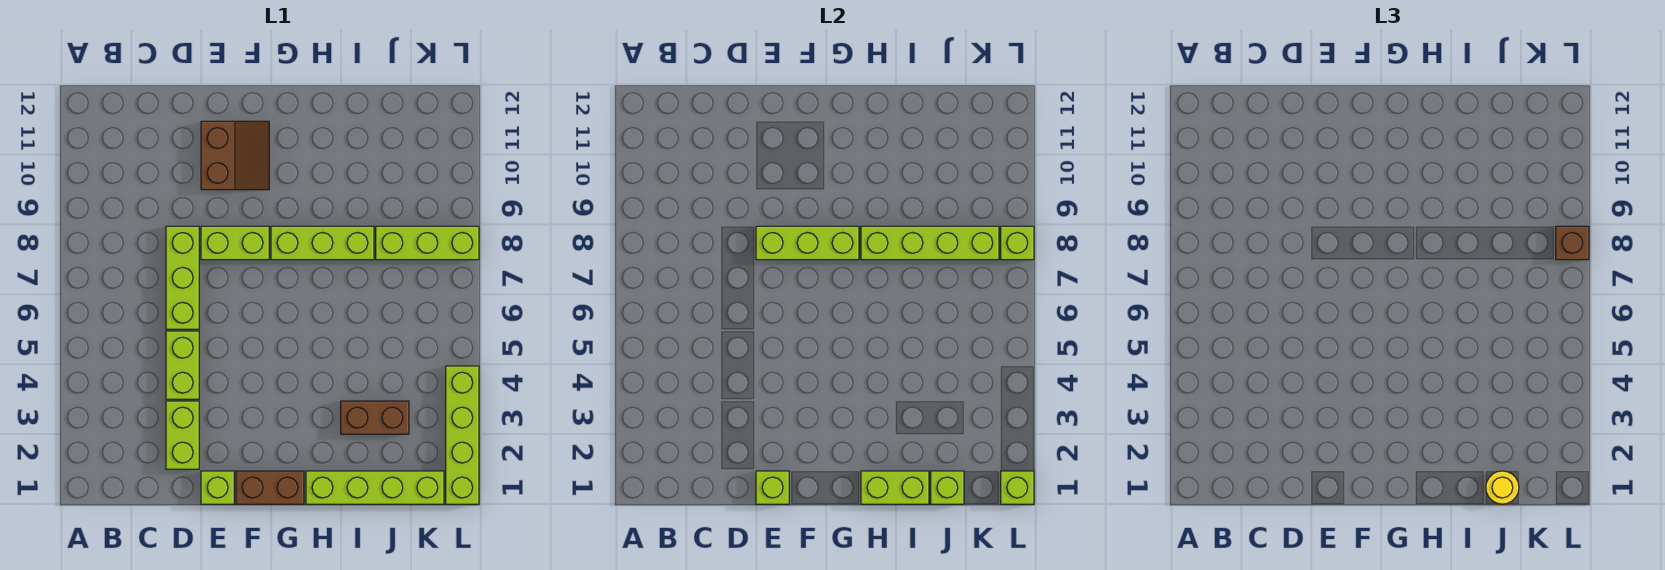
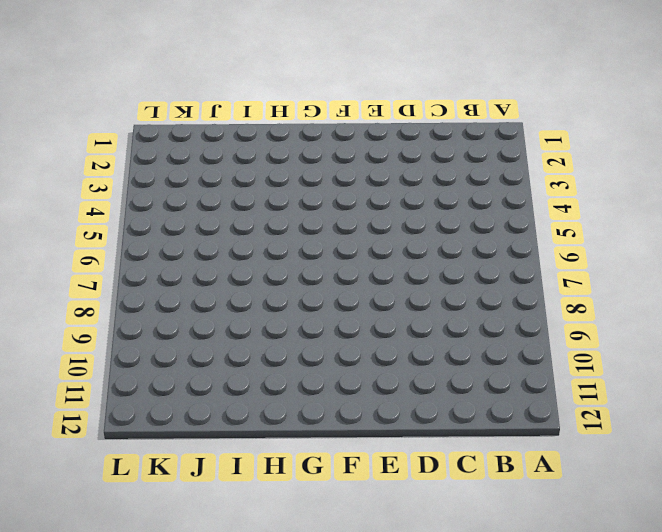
none -> lime brick D2:D3 level 1
none -> lime brick D4:D5 level 1
none -> lime brick D6:D8 level 1

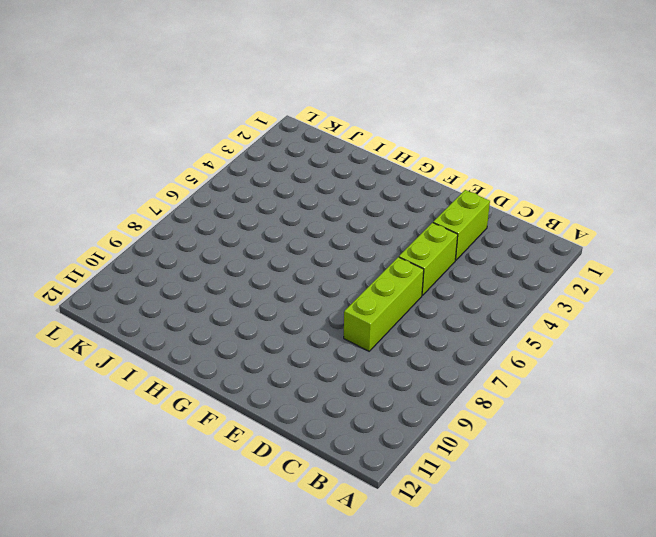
none -> lime brick E1 level 1
none -> lime brick E8:F8 level 1
none -> brown slope E10:F11 level 1 top E

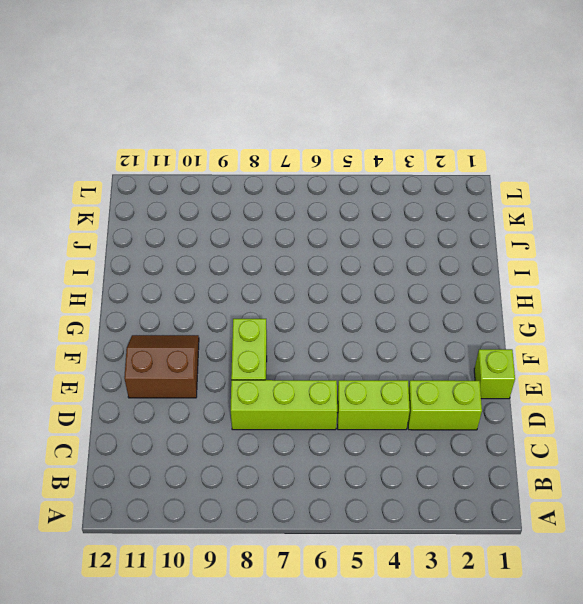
none -> brown brick F1:G1 level 1
none -> lime brick G8:I8 level 1
none -> lime brick H1:K1 level 1

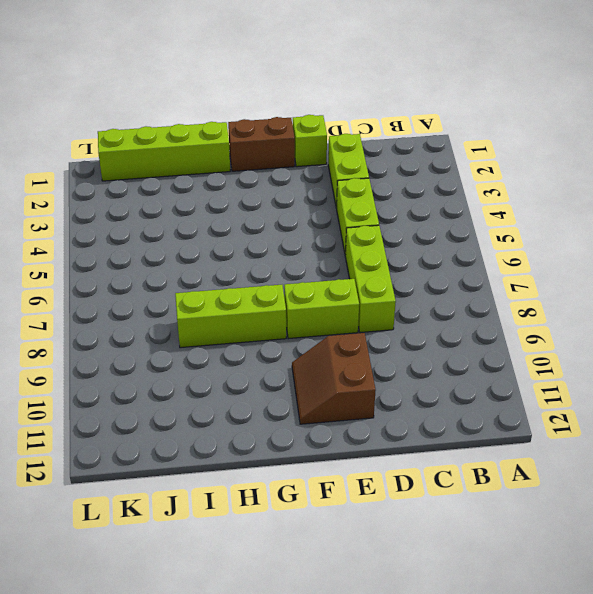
none -> brown brick I3:J3 level 1
none -> lime brick J8:L8 level 1
none -> lime brick L1:L4 level 1

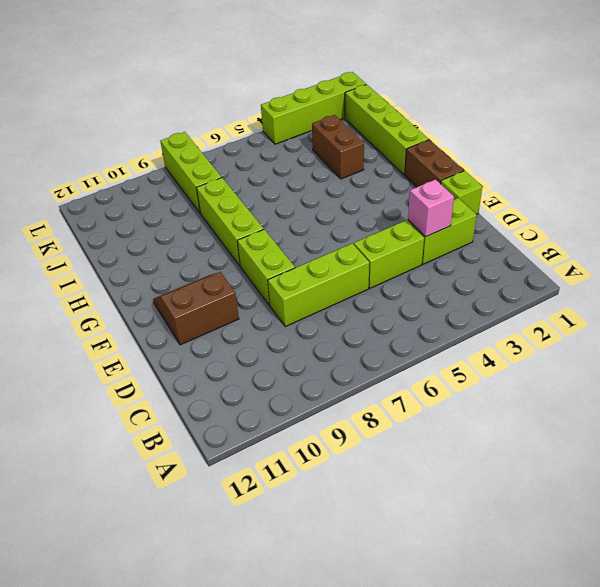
pink brick D3 level 2 -> none
none -> lime brick E1 level 2
none -> lime brick E8:G8 level 2
none -> lime brick H1:I1 level 2

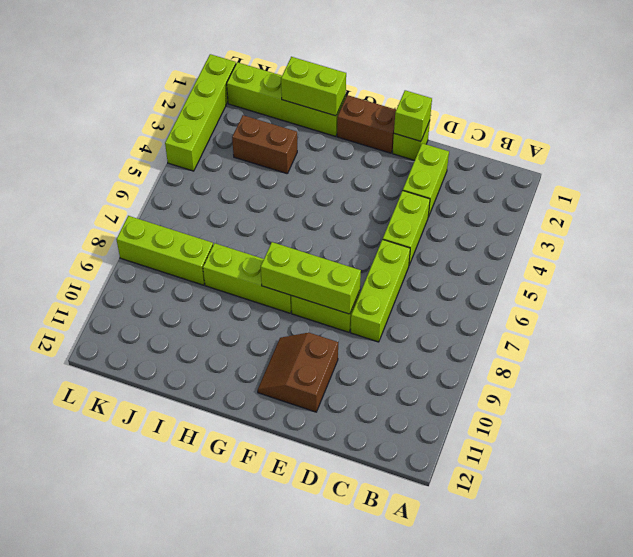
none -> lime brick H8:K8 level 2
none -> lime brick J1 level 2
none -> lime brick L1 level 2

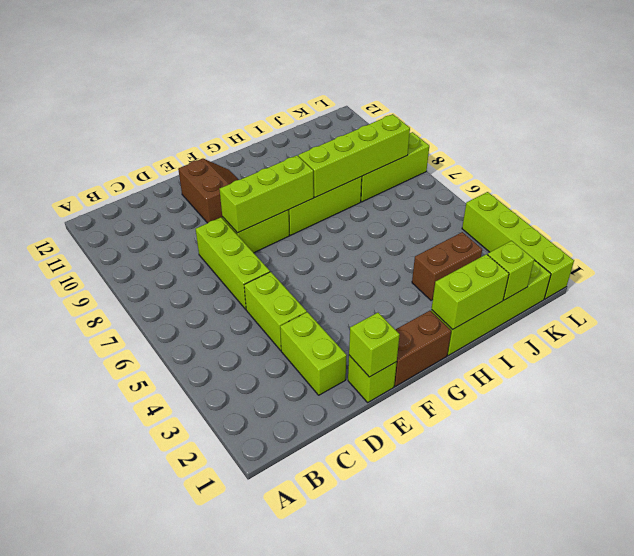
none -> lime brick L1 level 2
none -> lime brick L8 level 2
none -> yellow round brick J1 level 3

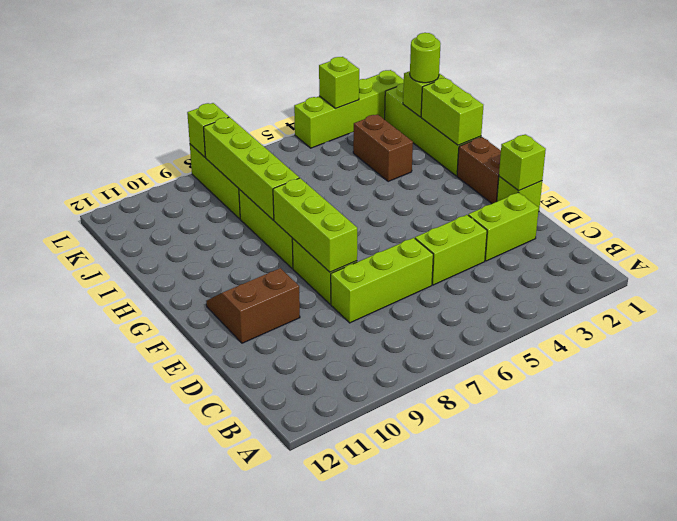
lime round brick J1 level 3 -> yellow round brick J1 level 3
lime brick L3 level 2 -> lime brick L1 level 2
none -> brown brick L8 level 3

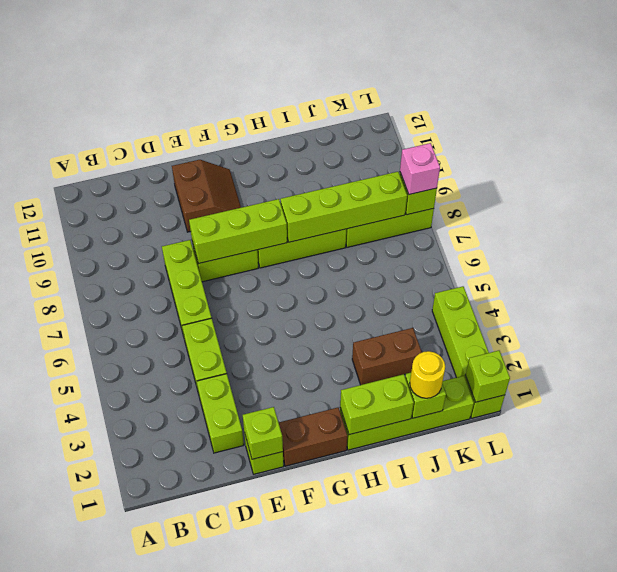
pink brick L8 level 3 -> brown brick L8 level 3

